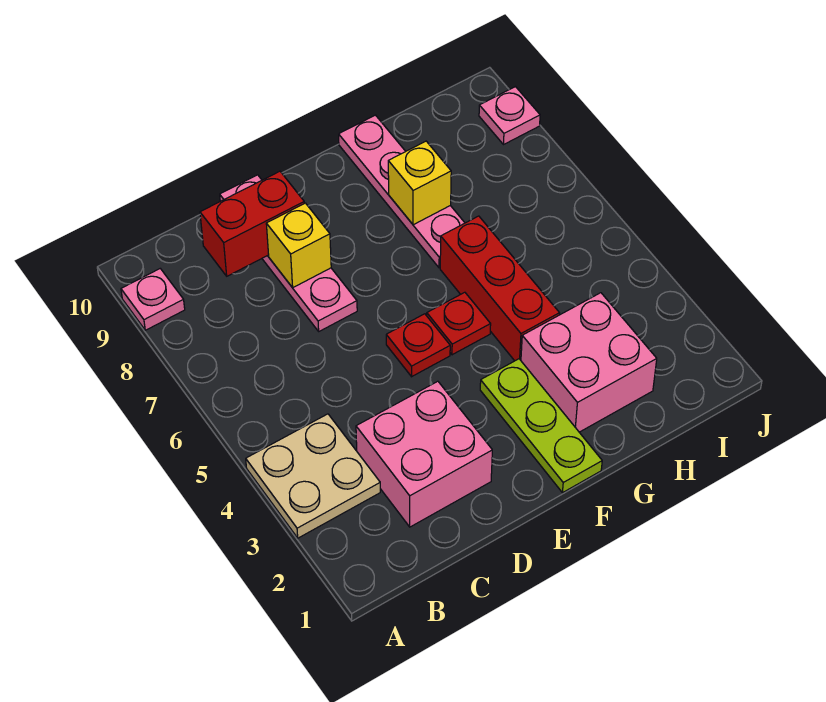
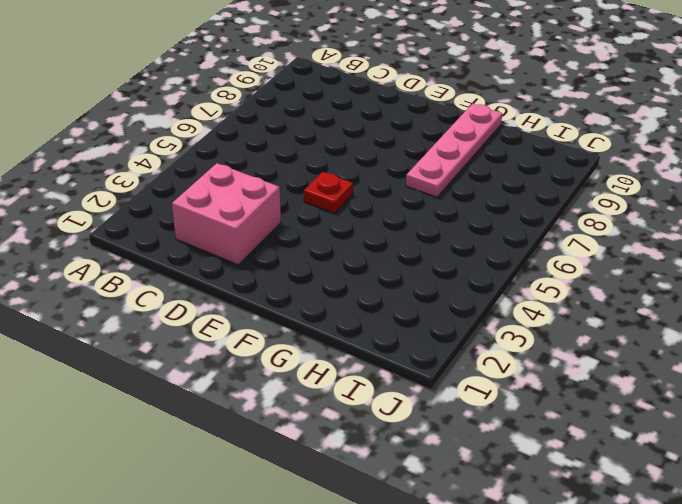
none -> tan plate A3:B4 level 1
none -> pink plate A9 level 1
none -> pink plate D7:D10 level 1

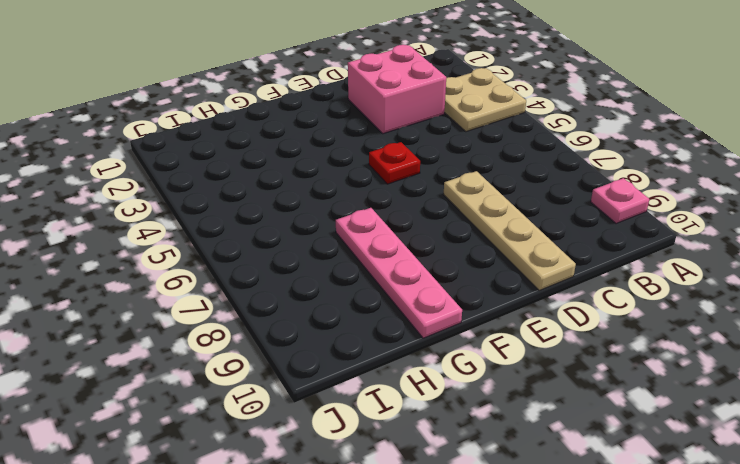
tan plate D7:D10 level 1 -> pink plate D7:D10 level 1
none -> lime plate F1:F3 level 1
none -> red plate F5 level 1
none -> pink brick G2:H3 level 1

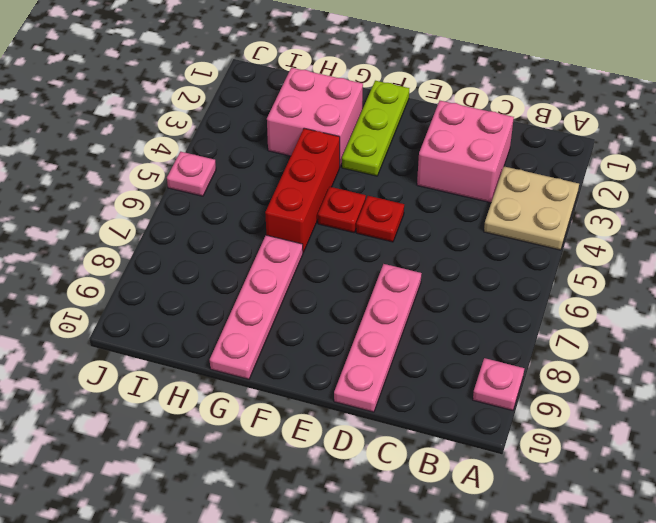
pink plate J5 level 1 -> pink plate J9 level 1
none -> red brick C9:D9 level 2
none -> yellow brick D8 level 2
none -> yellow brick G8 level 2

